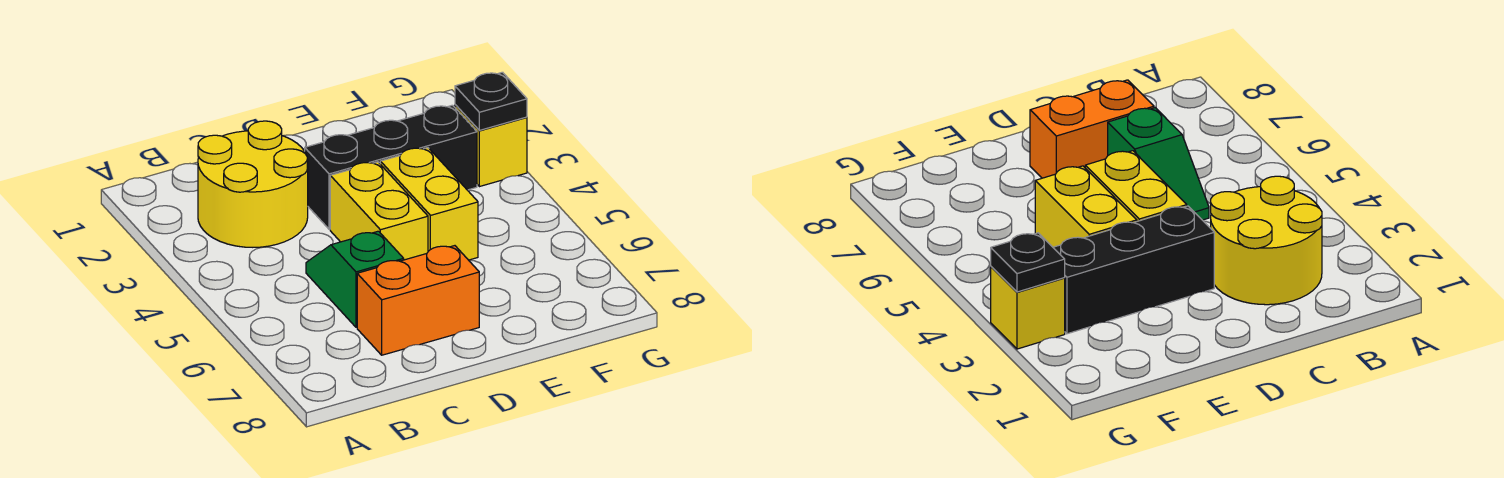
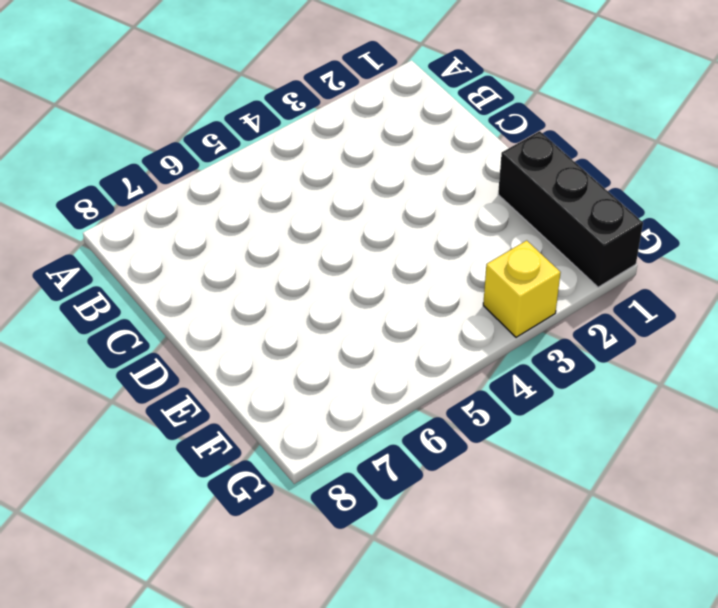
black brick E1:G1 level 1 -> black brick D3:F3 level 1
none -> yellow round brick B2:C3 level 1
none -> green slope C5:C6 level 1 top 6

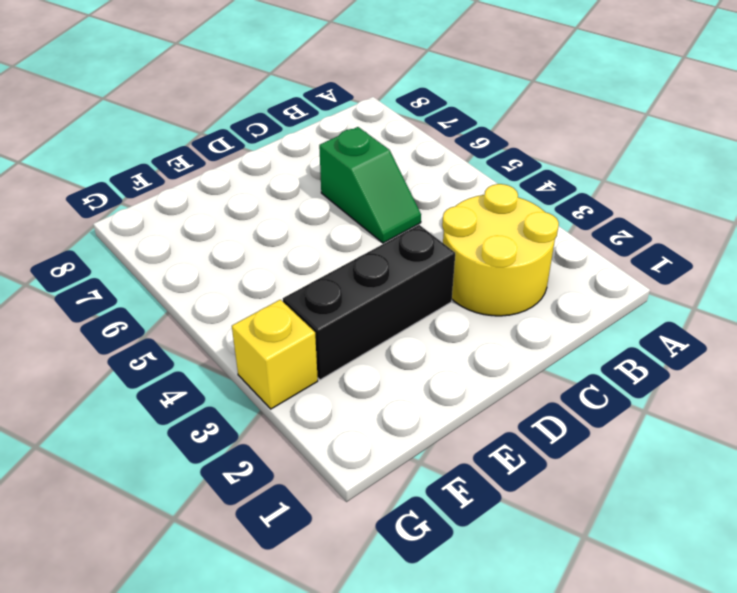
none -> orange brick C7:D7 level 1
none -> yellow brick D4:D5 level 1

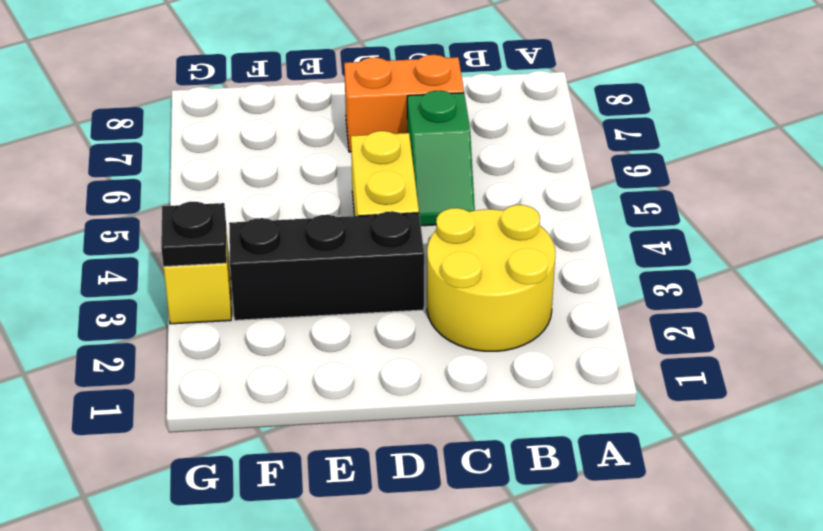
none -> yellow brick E4:E5 level 1

